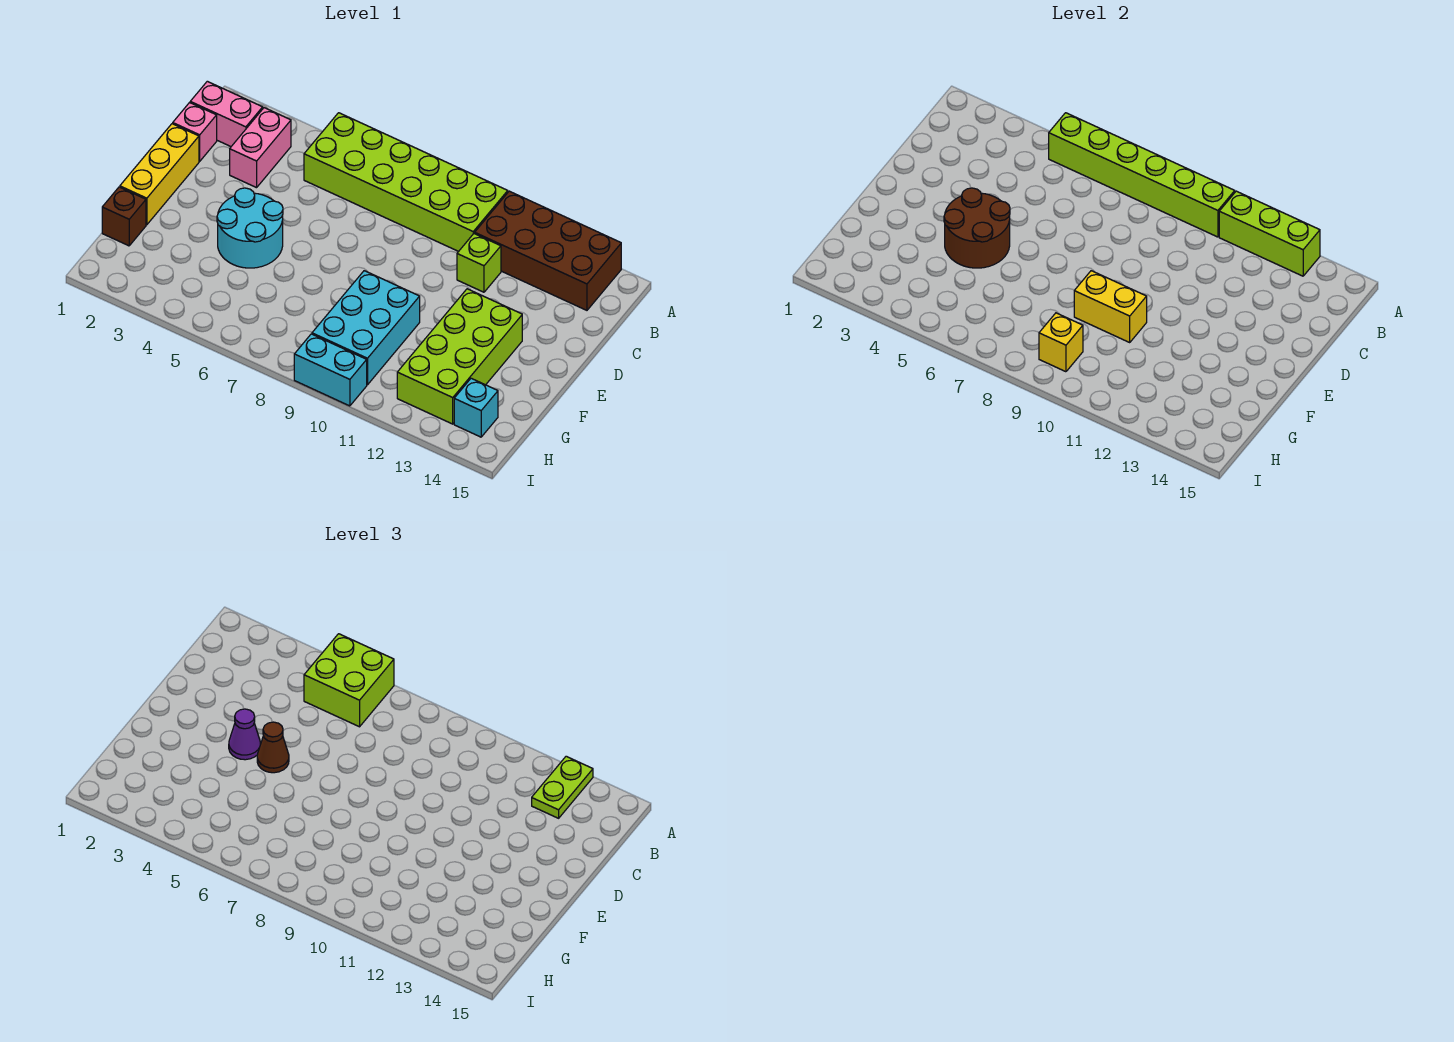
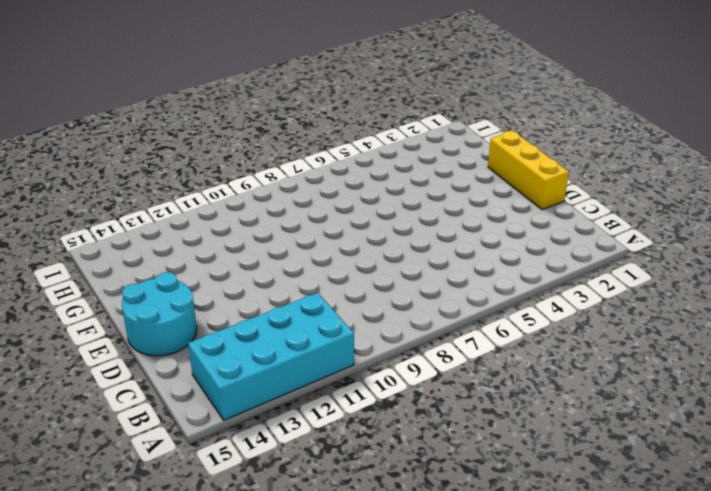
cyan brick A11:B14 level 1 -> brown brick A11:B14 level 1
cyan round brick D14:E15 level 1 -> cyan round brick E4:F5 level 1
none -> lime brick A5:B10 level 1
none -> pink brick B1:B2 level 1
none -> pink brick B3:C3 level 1

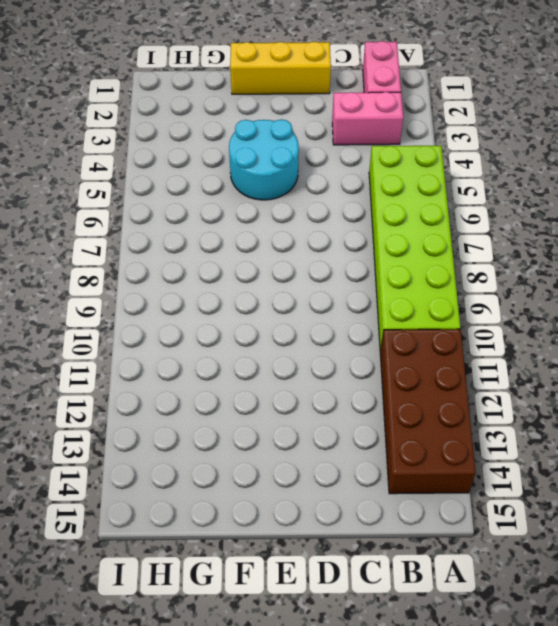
none -> pink brick C1 level 1
none -> lime brick C11 level 1
none -> lime brick E12:H13 level 1

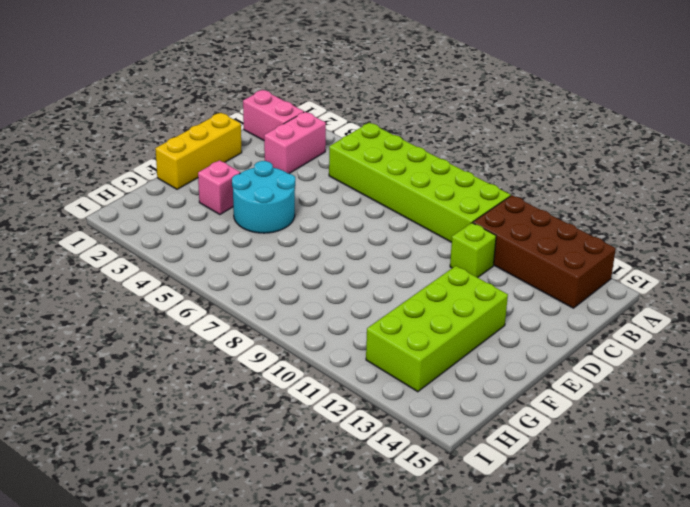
pink brick F3 level 1 -> pink brick C1 level 1
none -> cyan brick F9:H10 level 1
none -> brown brick G1 level 1
none -> cyan brick H14 level 1

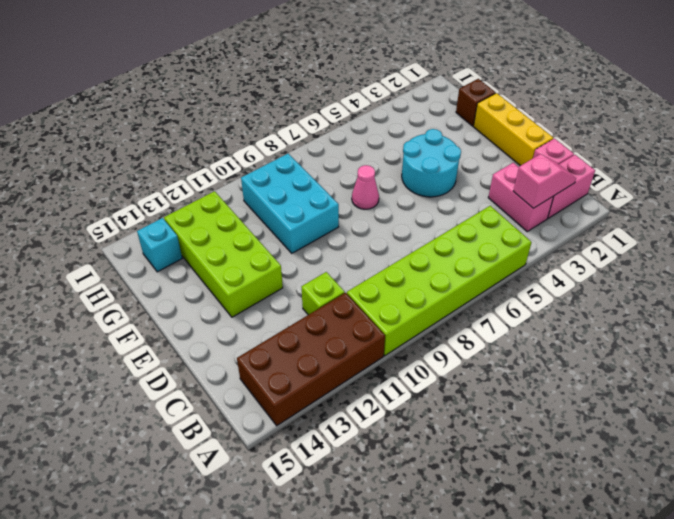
pink slope B2:B3 level 2 top 3 -> none
pink cone F7 level 1 -> none
none -> cyan brick I9:I10 level 1
none -> lime brick A5:A10 level 2
none -> lime brick A11:A13 level 2

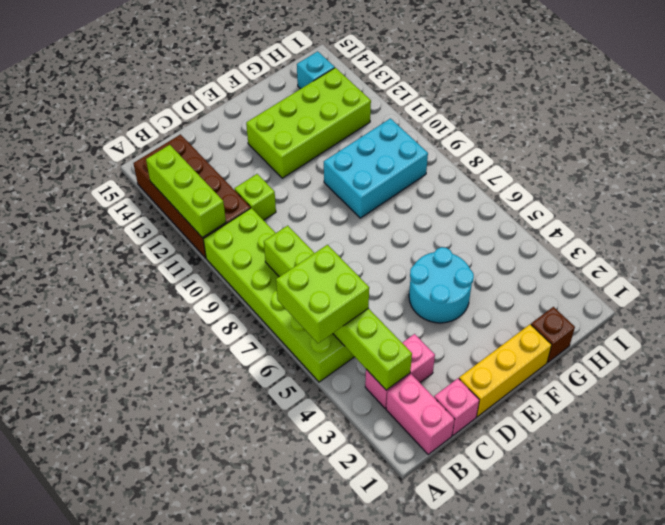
lime brick B3:B8 level 2 -> lime brick A5:A10 level 2
none -> cyan brick I9:I10 level 1
none -> brown round brick E4:F5 level 2
none -> yellow brick F9:F10 level 2

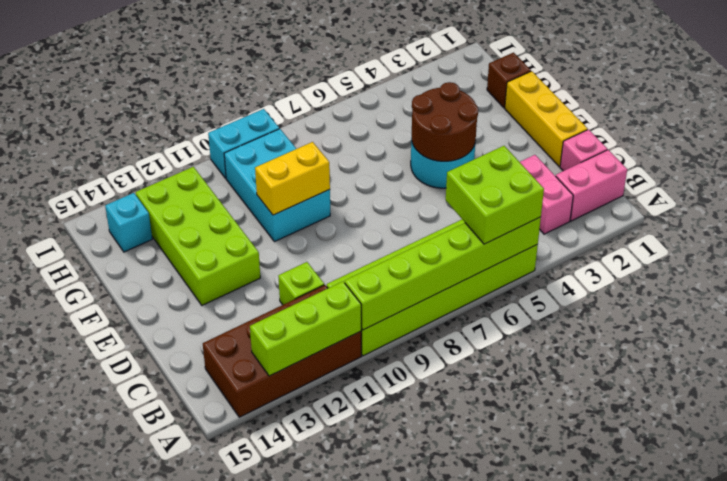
none -> yellow brick H9 level 2
none -> lime plate A13:B13 level 3
none -> purple cone E4 level 3

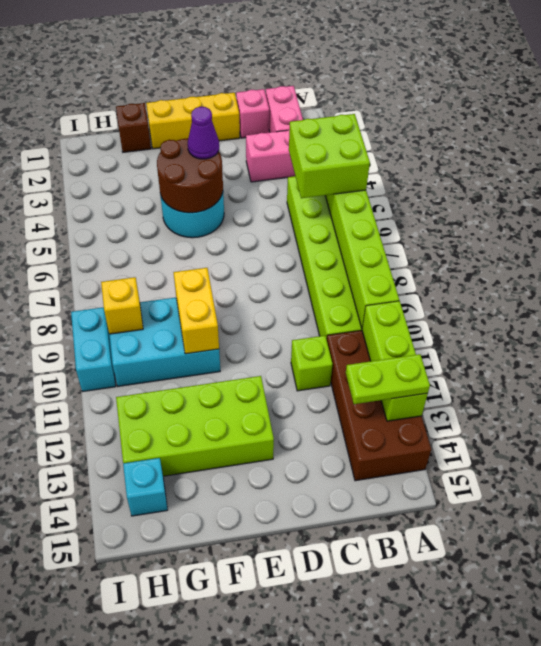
none -> brown cone E5 level 3

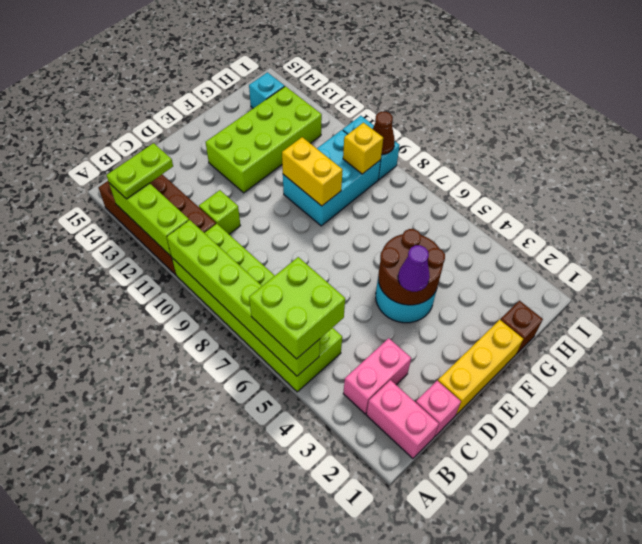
brown cone I9 level 2 -> brown cone E5 level 3

